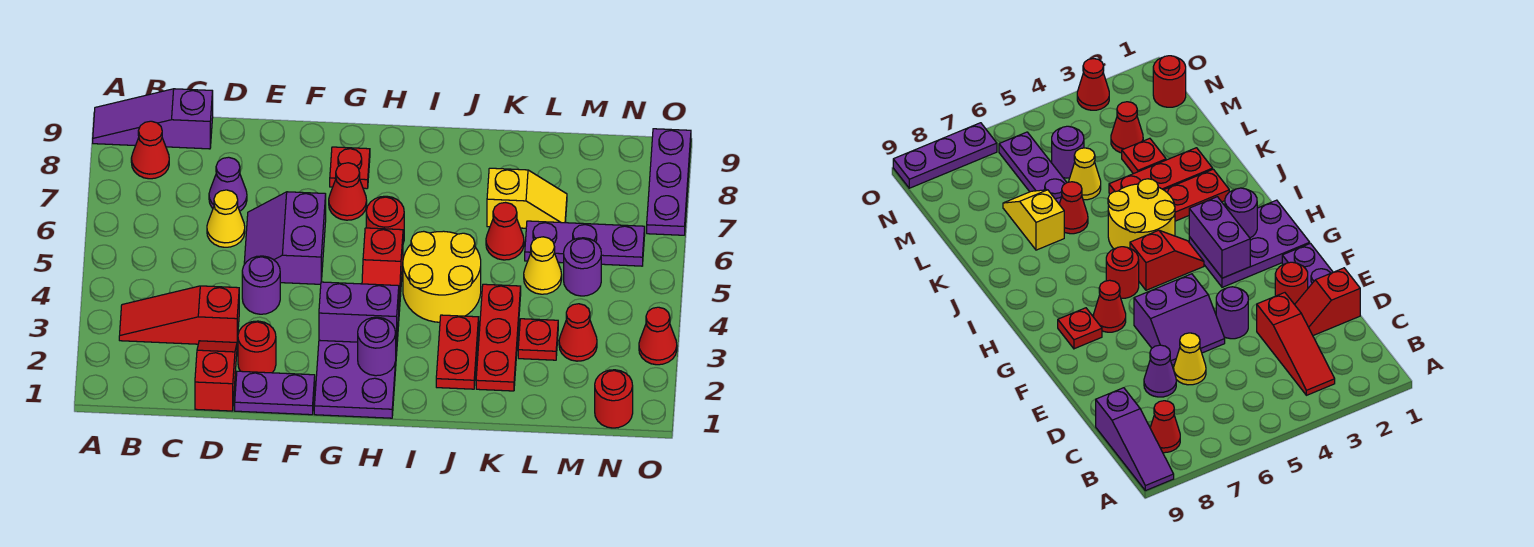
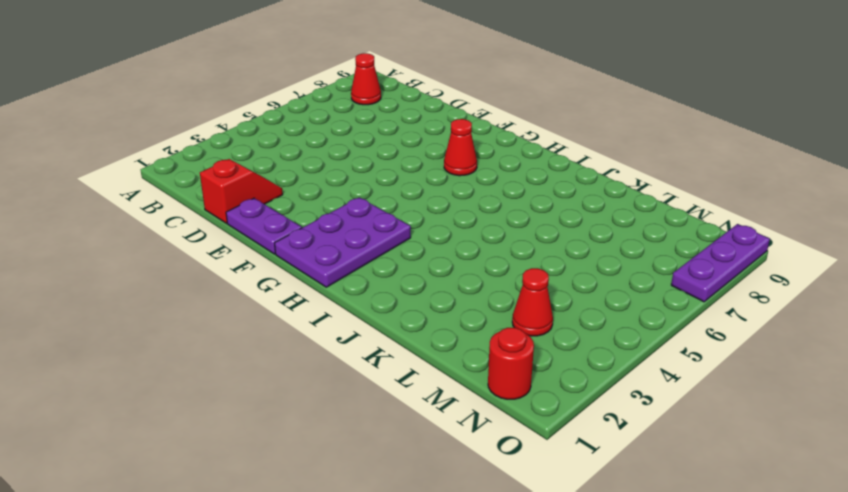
none -> purple slope A9:C9 level 1 top C
none -> red slope B3:D3 level 1 top D
none -> yellow cone D6 level 1
none -> purple cone D7 level 1

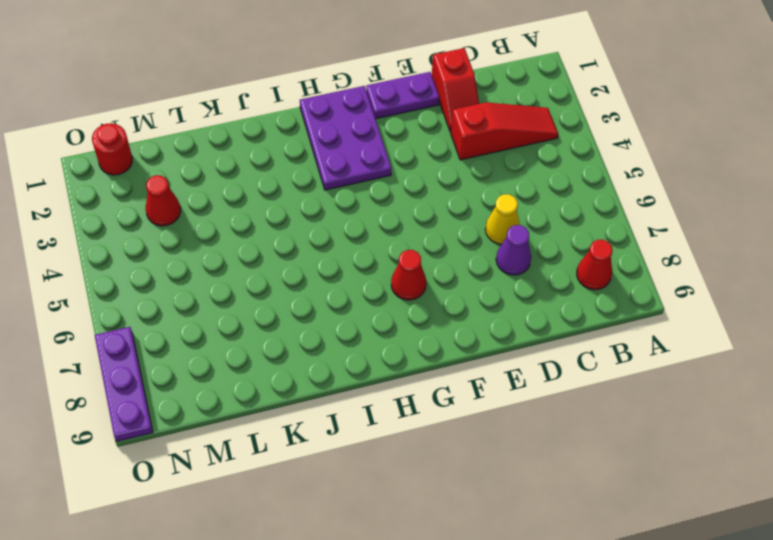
none -> purple slope A9:C9 level 1 top C
none -> red round brick E2 level 1
none -> purple round brick E4 level 1
none -> purple slope E5:F6 level 1 top F

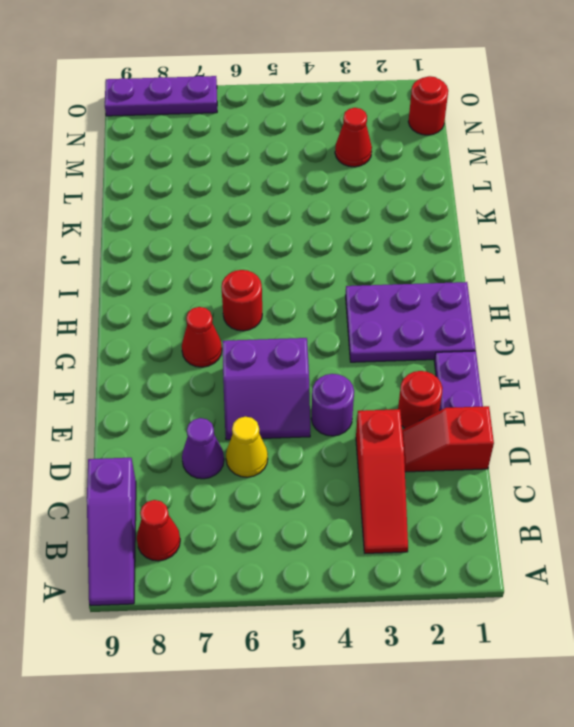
none -> red plate G8 level 1
none -> red slope H4:H5 level 1 top 5
none -> yellow round brick I4:J5 level 1
none -> red plate J2:J3 level 1

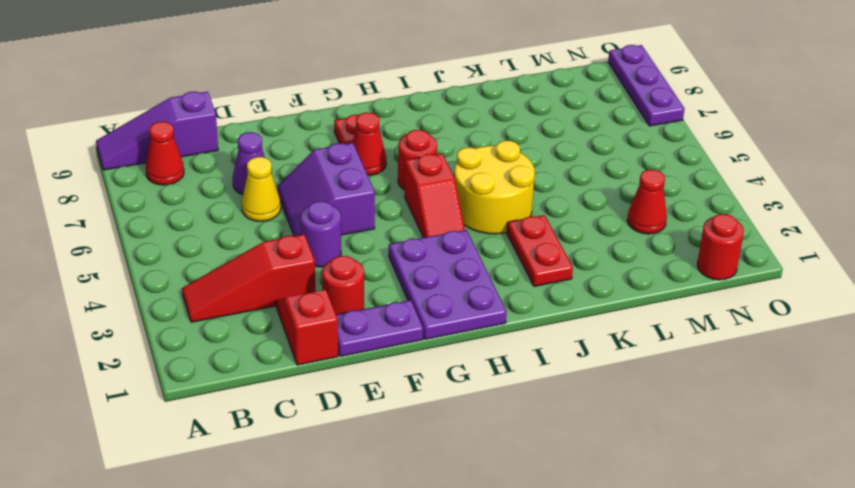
none -> red plate K2:K4 level 1
none -> red cone K6 level 1
none -> yellow slope K7:L7 level 1 top K
none -> red plate L3 level 1

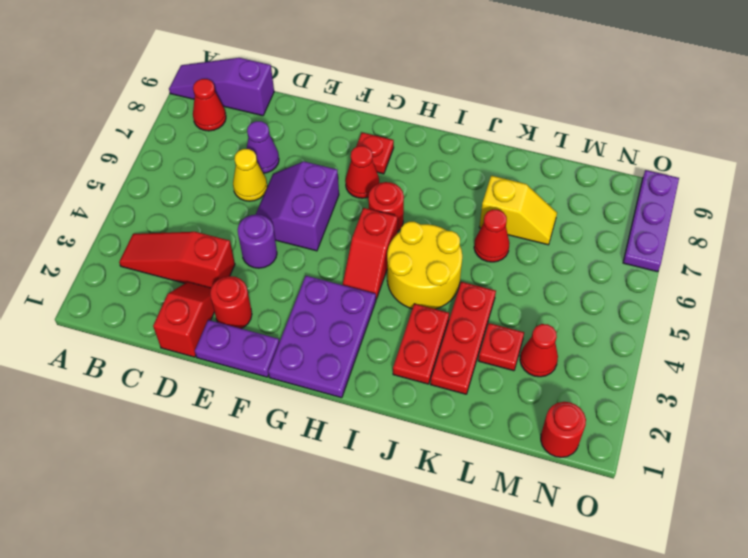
none -> yellow cone L5 level 1
none -> purple plate L6:N6 level 1
none -> purple round brick M5 level 1
none -> red cone O3 level 1

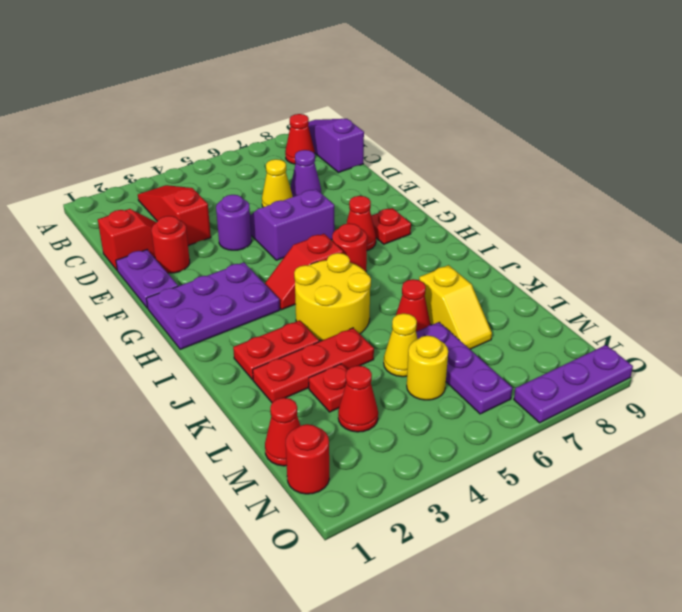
red cone M1 level 1 -> red cone O3 level 1
yellow round brick M5 level 1 -> purple round brick M5 level 1
none -> purple brick G3:H3 level 2
none -> purple round brick H2 level 2

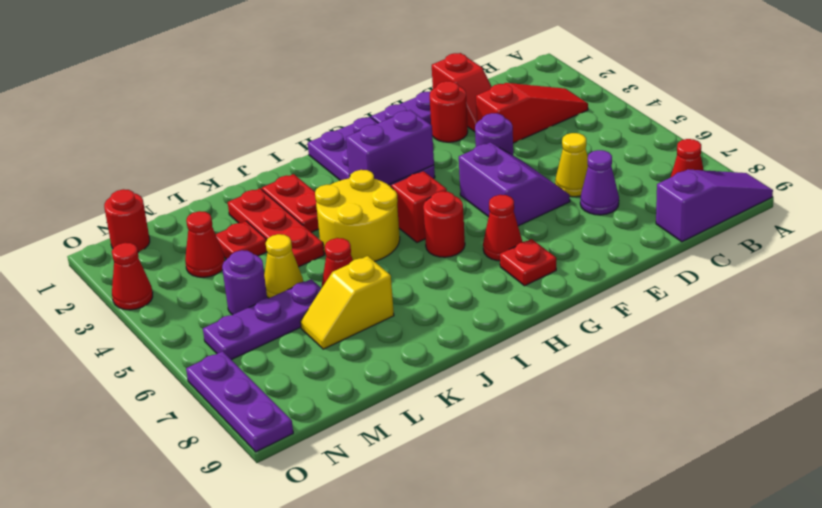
none -> purple round brick H2 level 2

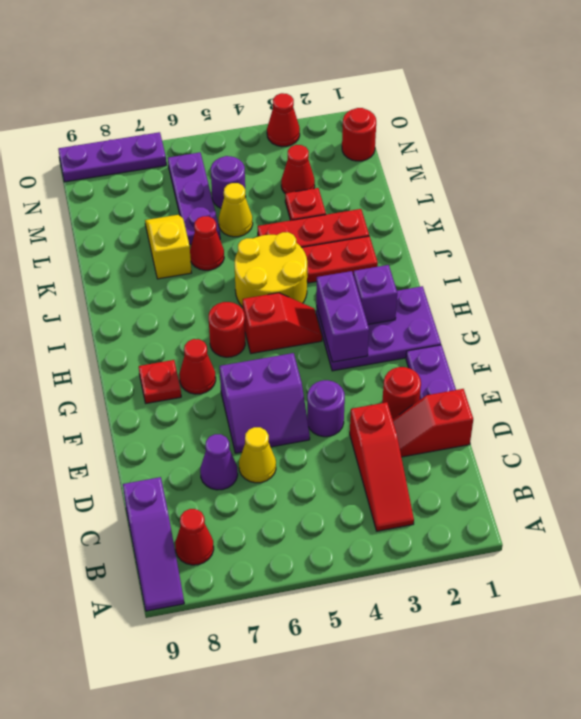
purple brick H2 level 2 -> purple round brick H2 level 2

